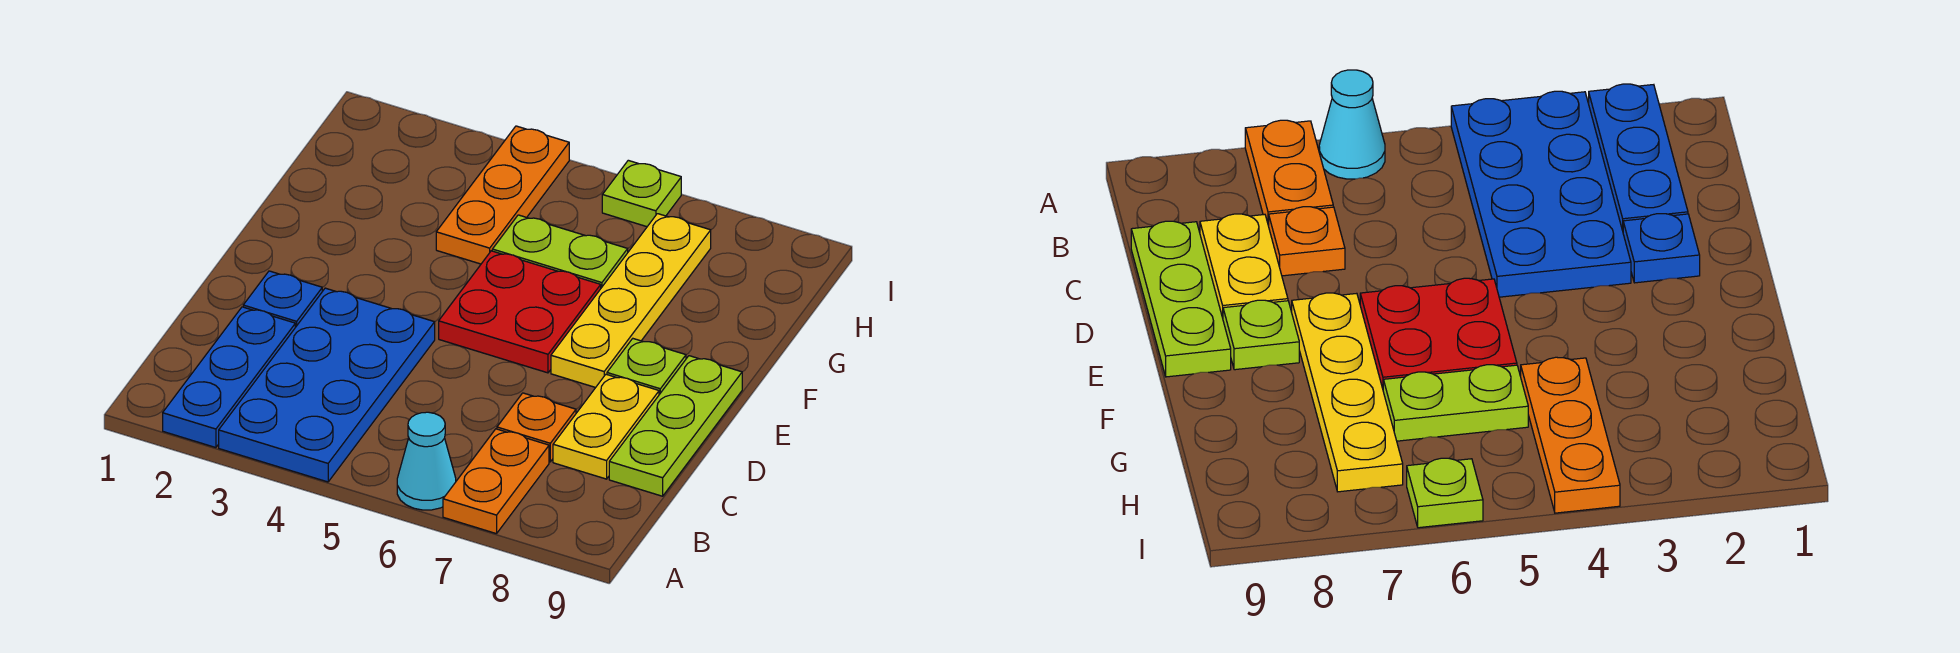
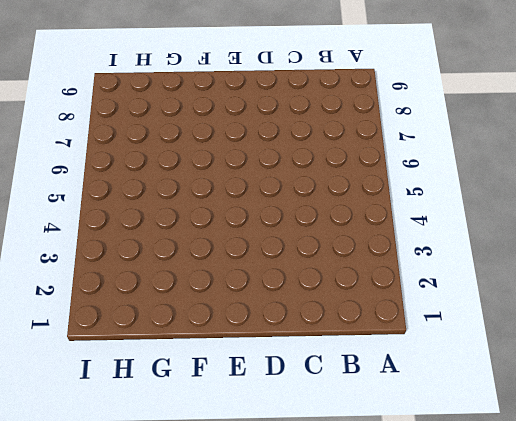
none -> blue plate A2:C2 level 1
none -> blue plate A3:D4 level 1
none -> cyan cone A6 level 1

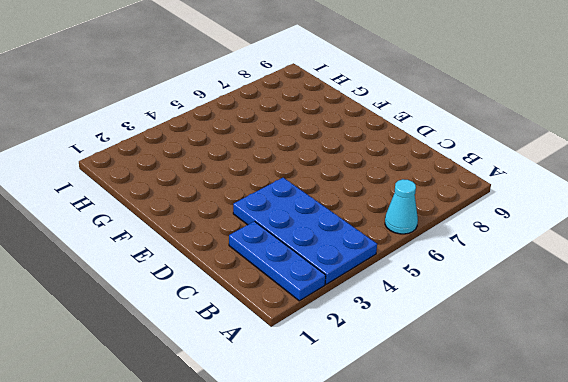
none -> orange plate A7:B7 level 1
none -> orange plate C7 level 1
none -> yellow plate C8:D8 level 1

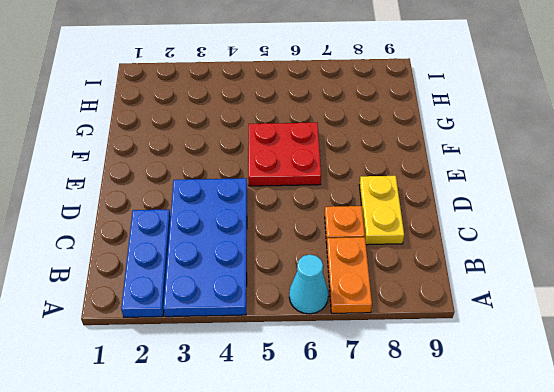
none -> lime plate C9:E9 level 1
none -> blue plate D2 level 1
none -> yellow plate E7:H7 level 1

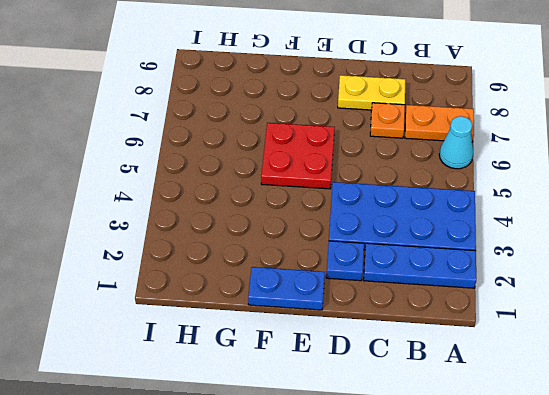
blue plate E1:F1 level 1 -> none
none -> lime plate C9:E9 level 1
none -> yellow plate E7:H7 level 1
none -> lime plate E8 level 1

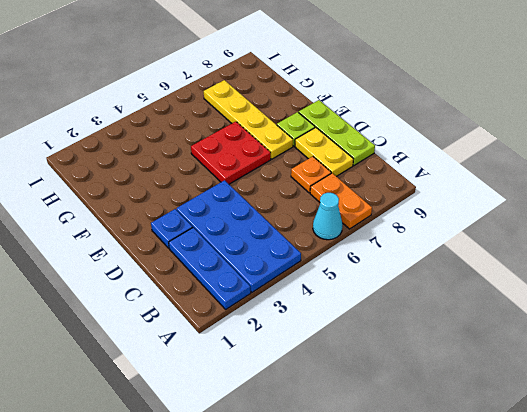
none -> orange plate G4:I4 level 1
none -> lime plate G5:G6 level 1
none -> lime plate I6 level 1

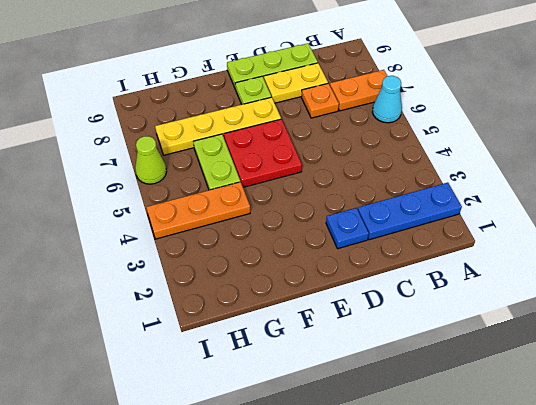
lime cone I6 level 1 -> lime plate I6 level 1
none -> blue plate A3:D4 level 1

